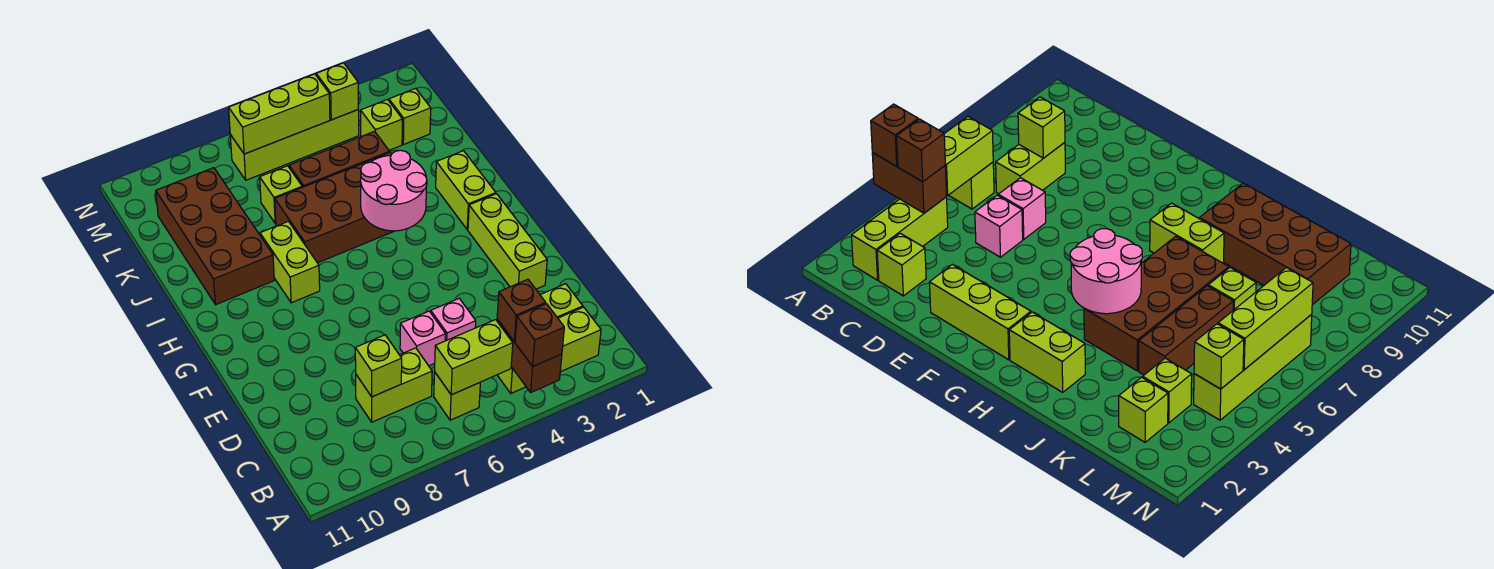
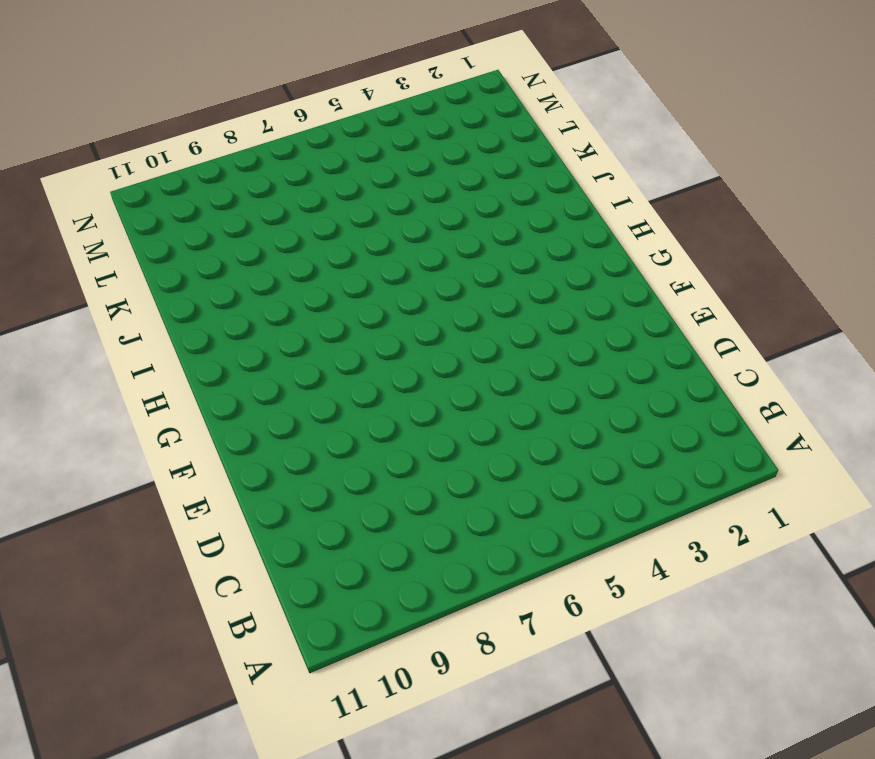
none -> lime brick B2:B4 level 1
none -> lime brick B6 level 1
none -> lime brick C2 level 1

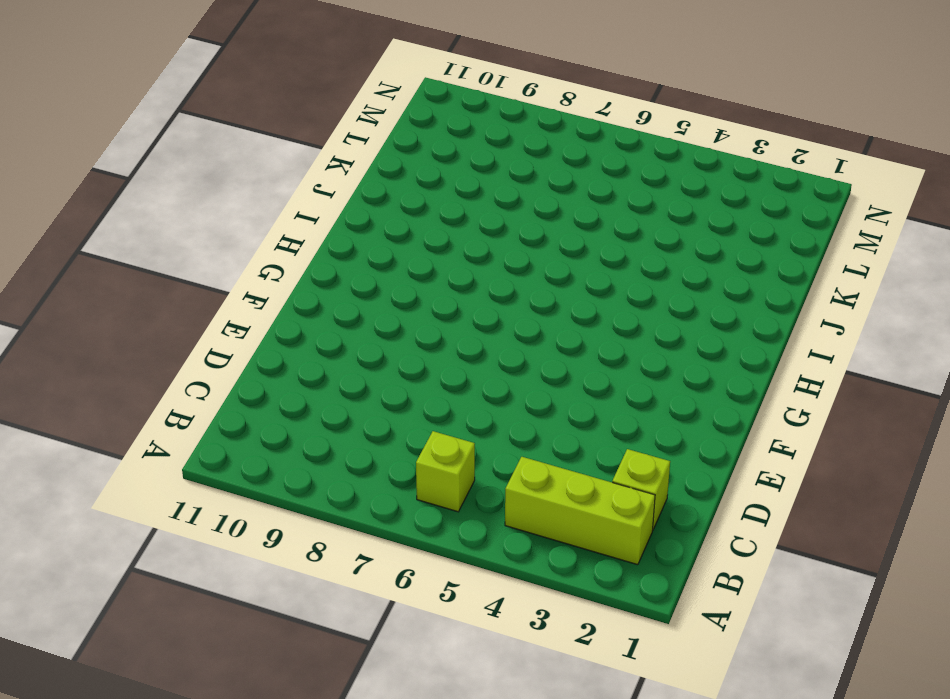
none -> lime brick C7:C8 level 1
none -> pink brick D5 level 1
none -> pink brick D6 level 1

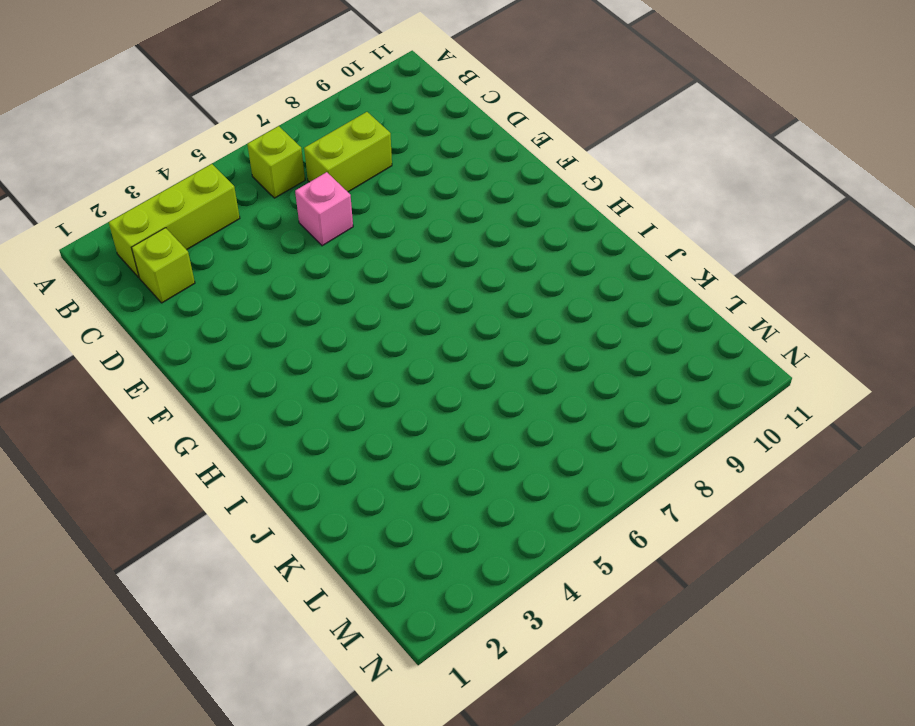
none -> pink brick D5 level 1
none -> lime brick E2:G2 level 1
none -> lime brick H2:I2 level 1

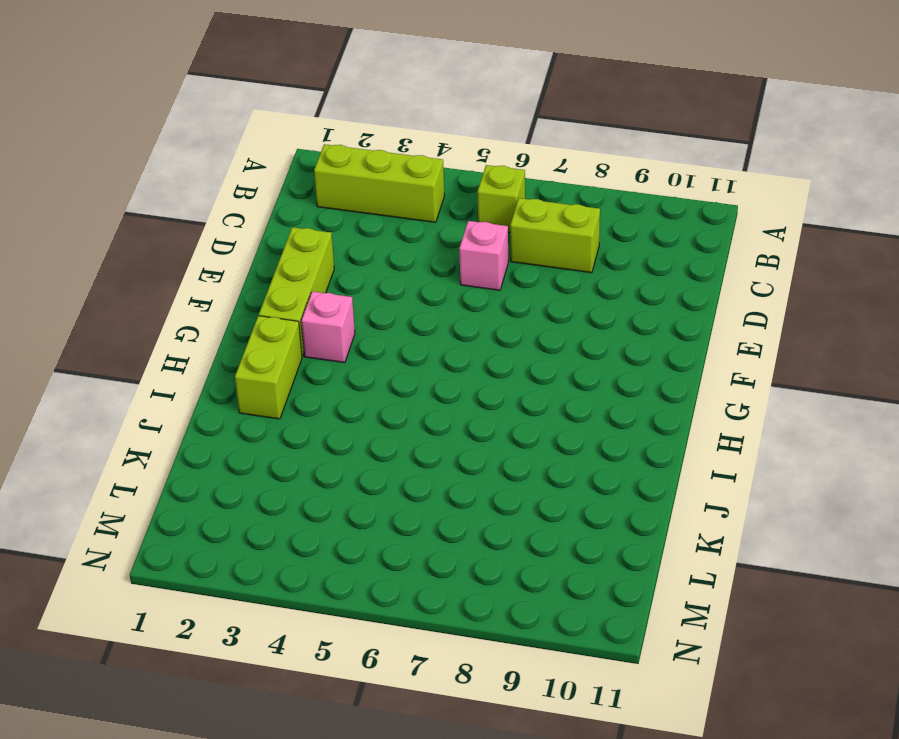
pink brick G3 level 1 -> pink brick D5 level 1
none -> lime brick C2 level 1
none -> lime brick H8:I8 level 1
none -> brown brick I4:J7 level 1

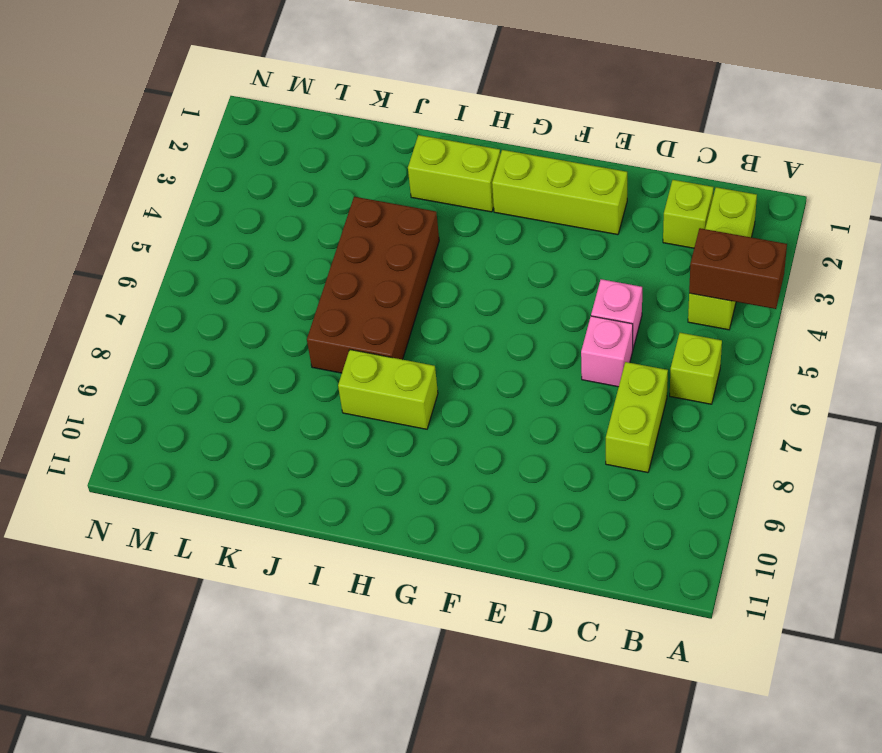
none -> brown brick I9:L10 level 1
none -> brown brick K4:K6 level 1
none -> lime brick K7 level 1

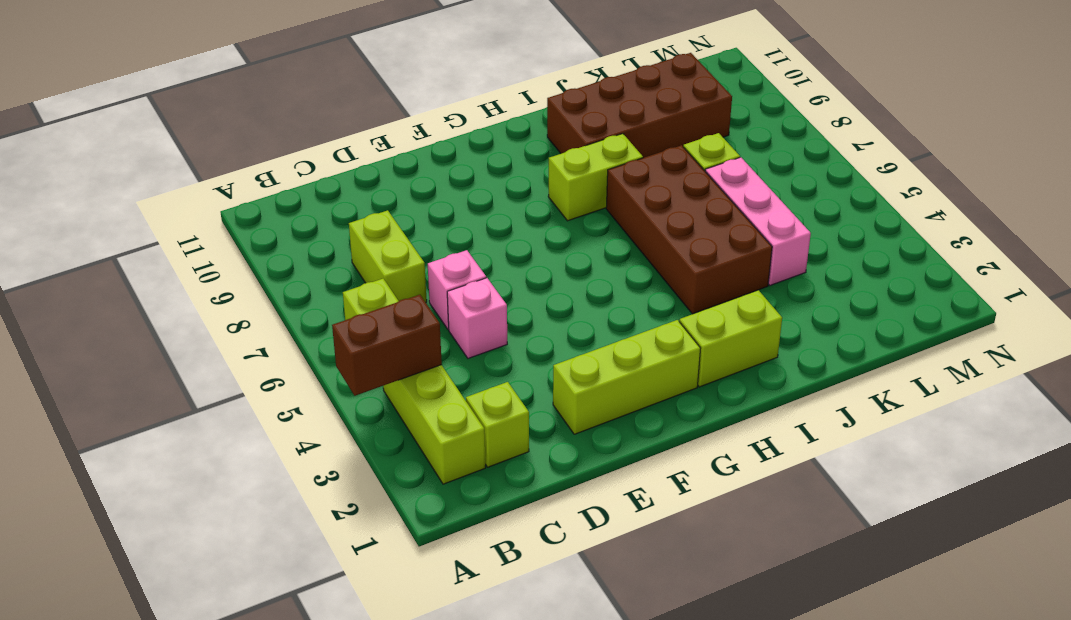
pink brick K4:K6 level 1 -> brown brick K4:K6 level 1
none -> lime brick L2 level 1
none -> lime brick L3 level 1
none -> lime brick M4:M7 level 1

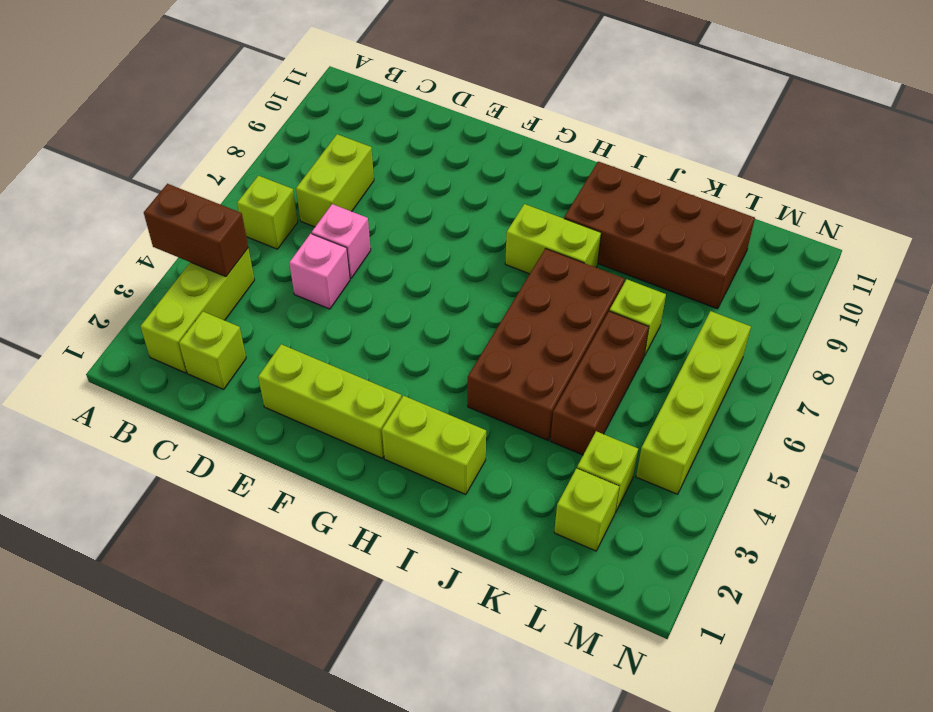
none -> lime brick B5:B6 level 2
none -> lime brick C8 level 2
none -> pink round brick H4:I5 level 2

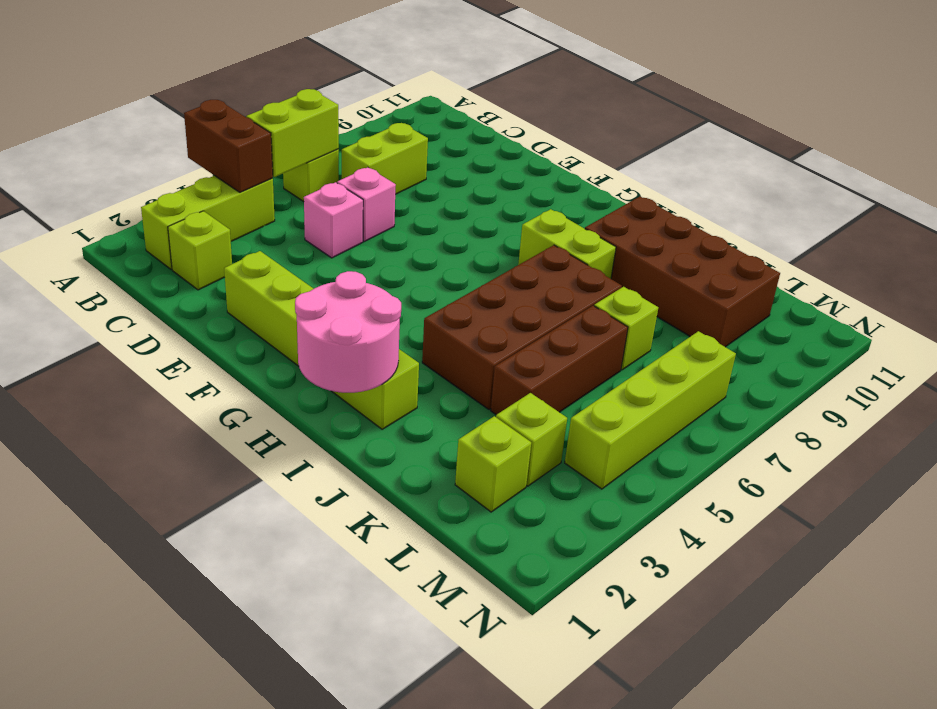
pink round brick H1:I2 level 2 -> pink round brick H4:I5 level 2
none -> lime brick C8 level 2
none -> lime brick M4 level 2
none -> lime brick M5:M7 level 2

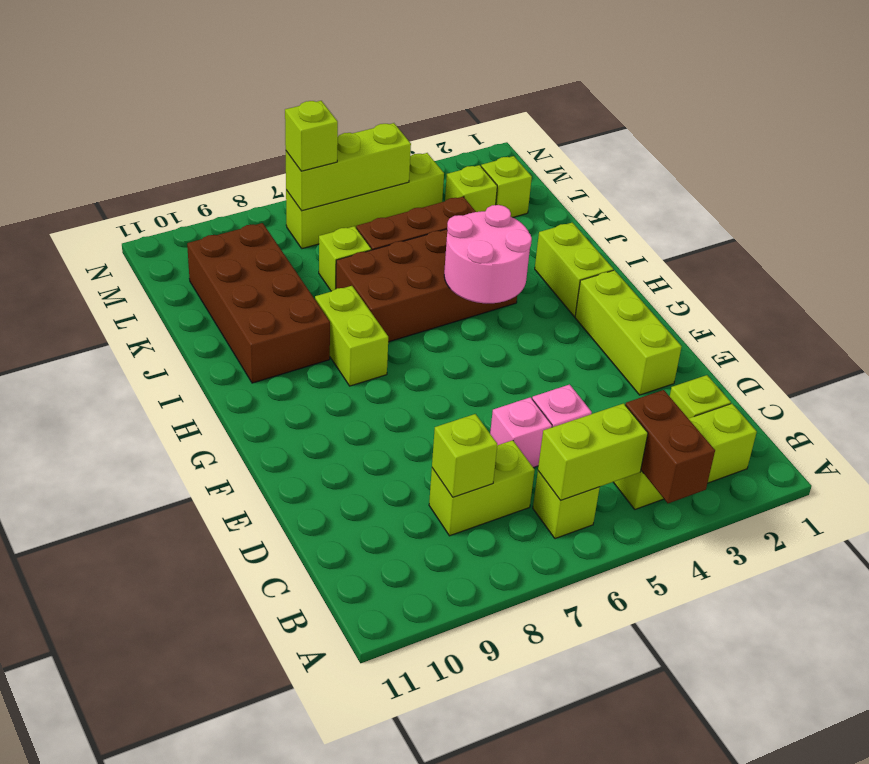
lime brick M7 level 3 -> lime brick M4 level 2
none -> brown brick A4 level 3
none -> brown brick B4 level 3

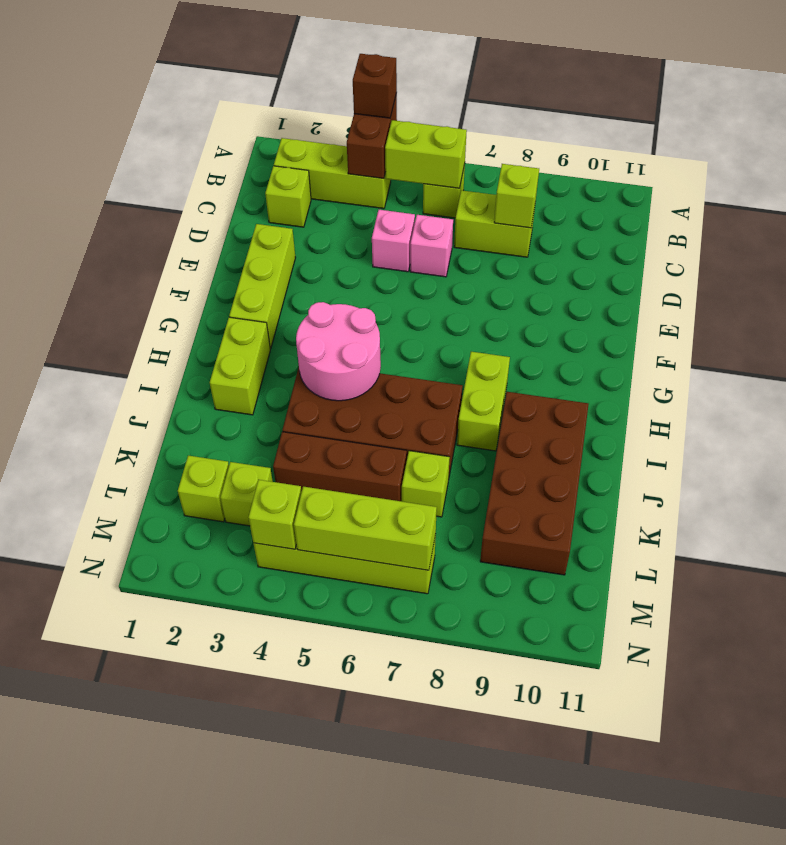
none -> brown brick B4 level 3

